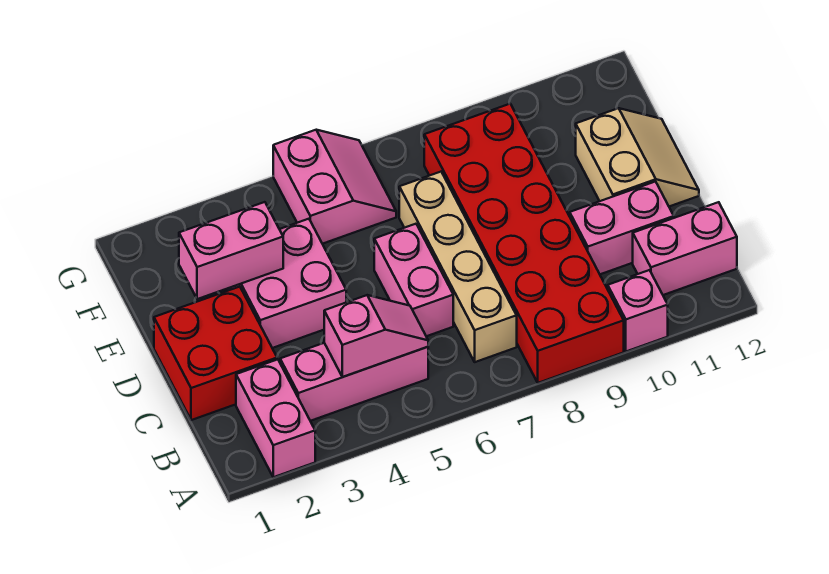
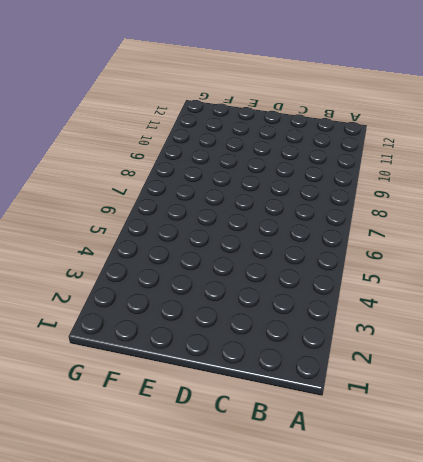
none -> pink brick A2:B2 level 1
none -> red brick A8:F9 level 1
none -> pink brick A10 level 1

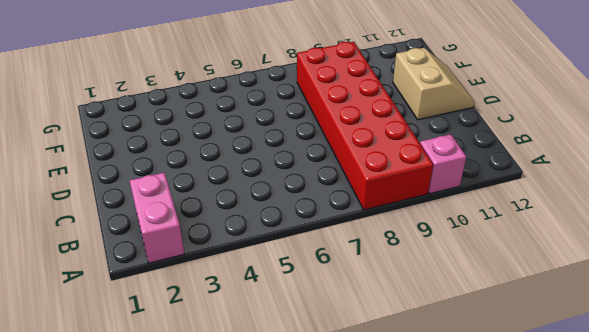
none -> pink brick B3:B5 level 1
none -> tan brick B7:E7 level 1
none -> pink brick B11:B12 level 1

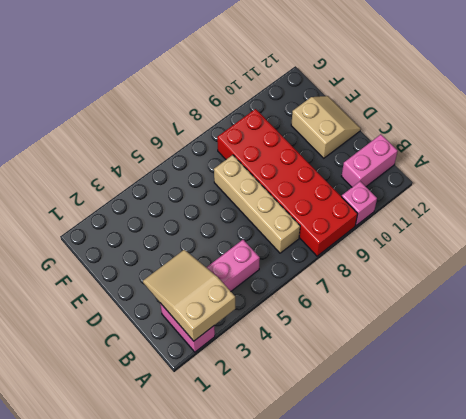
tan slope A2:C3 level 2 top A -> none
none -> red brick C1:D2 level 1
none -> pink brick C6:D6 level 1
none -> pink brick C10:C11 level 1

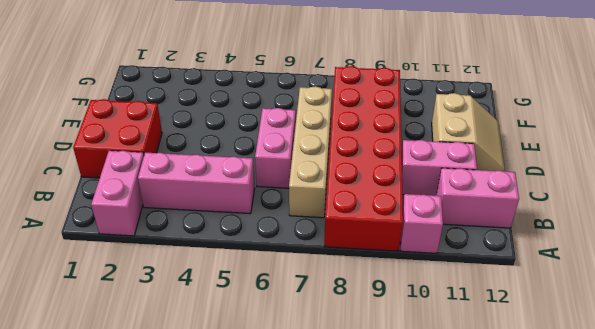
none -> pink brick D3:E4 level 1
none -> pink slope F5:G6 level 1 top 5
none -> pink slope B4:B5 level 2 top 4

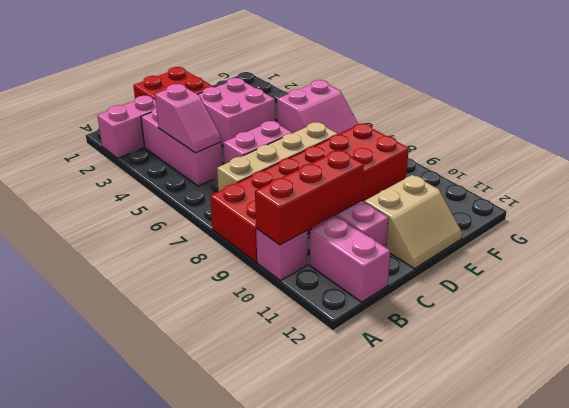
red brick A10:C10 level 2 -> none
none -> pink brick E2:E3 level 2

